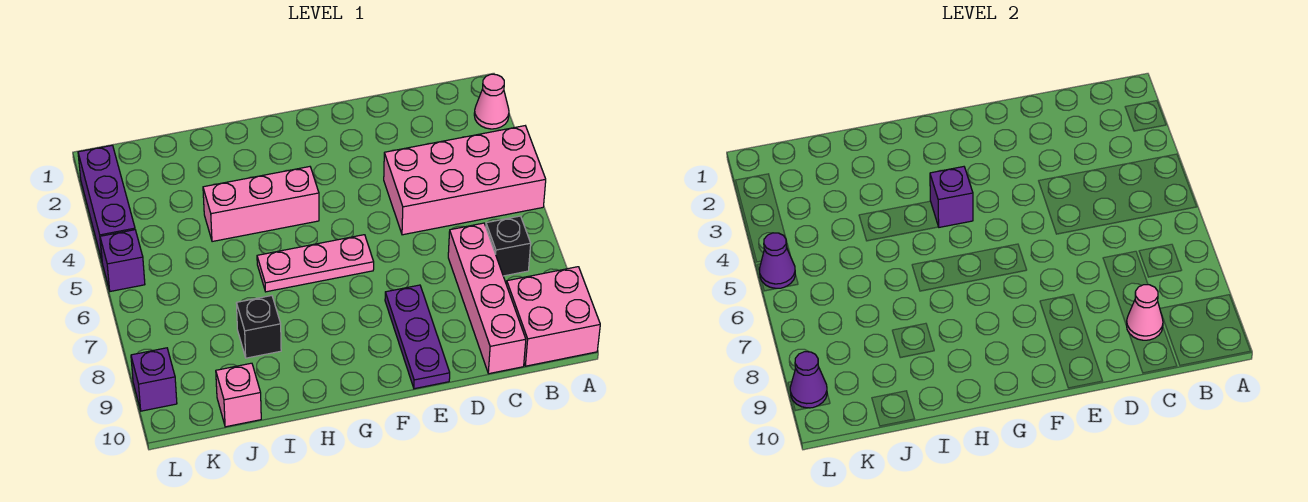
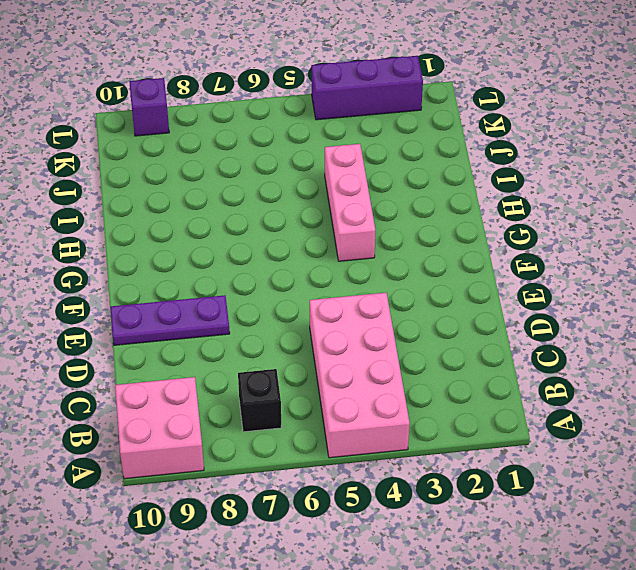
none -> pink cone A2 level 1
none -> pink brick C7:C10 level 1
none -> pink plate F6:H6 level 1

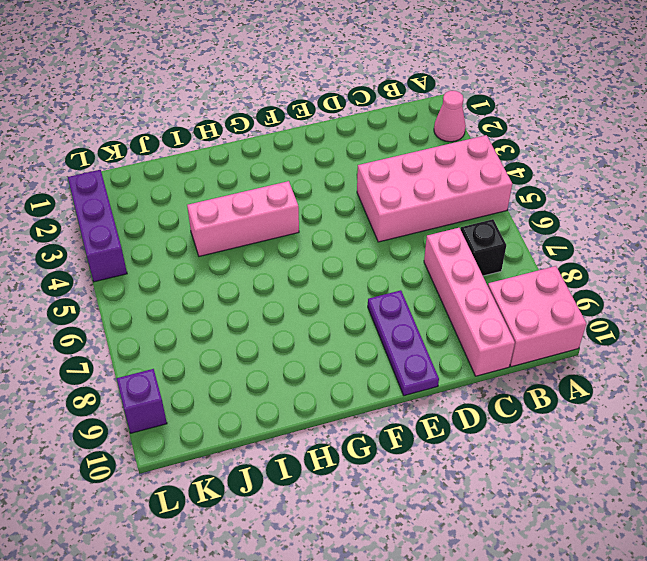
none -> pink plate F6:H6 level 1
none -> black brick I8 level 1
none -> pink brick J10 level 1

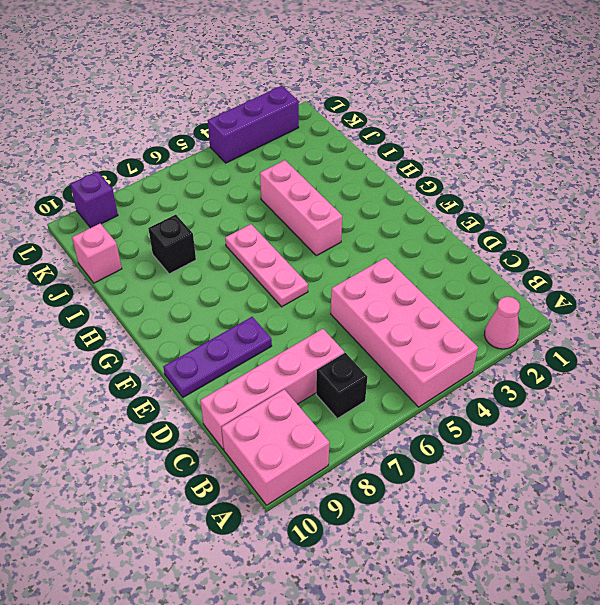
none -> purple brick L5 level 1
none -> pink cone C9 level 2
none -> purple brick G4 level 2

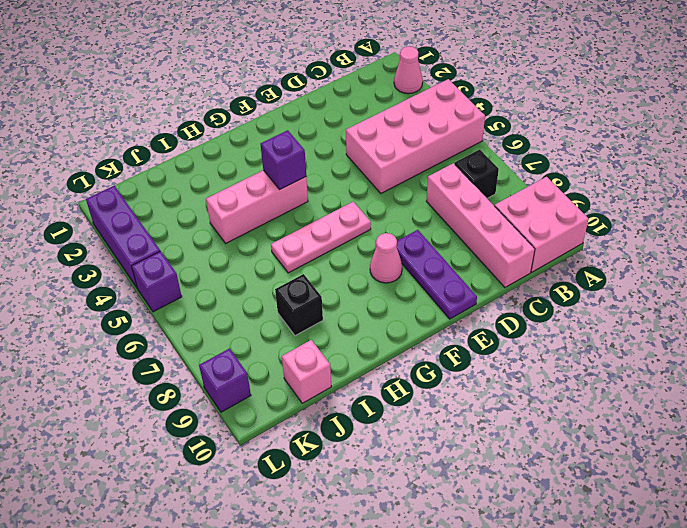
pink cone F8 level 1 -> pink cone C9 level 2
none -> purple cone L5 level 2
none -> purple cone L9 level 2

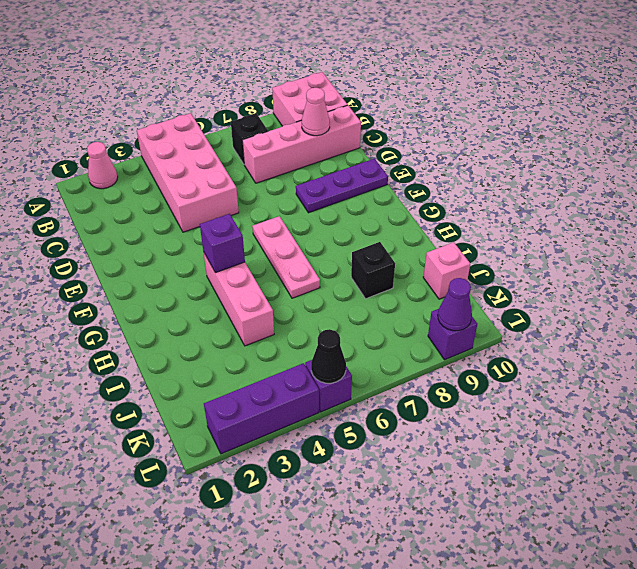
black cone L5 level 2 -> purple cone L5 level 2

